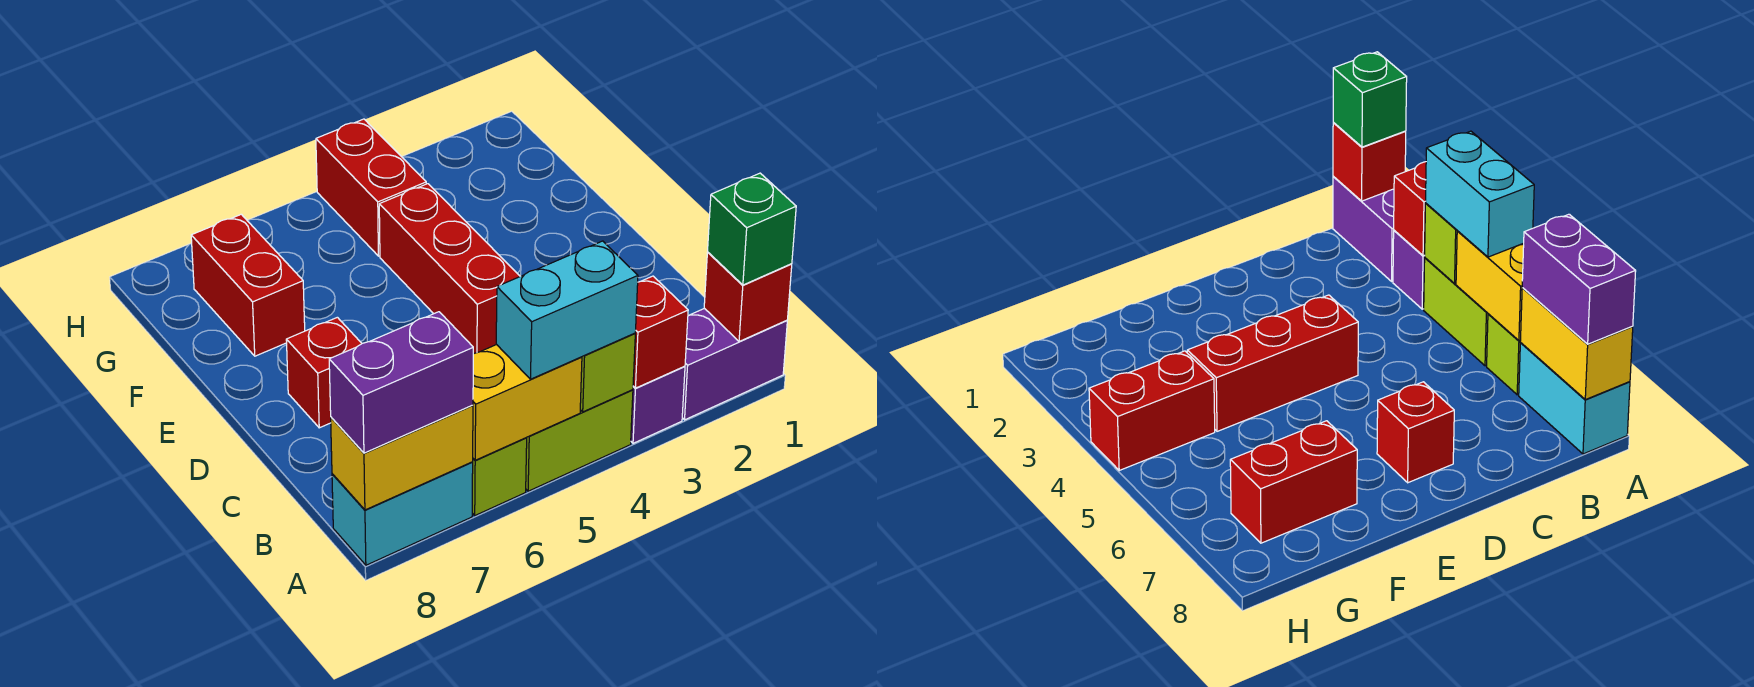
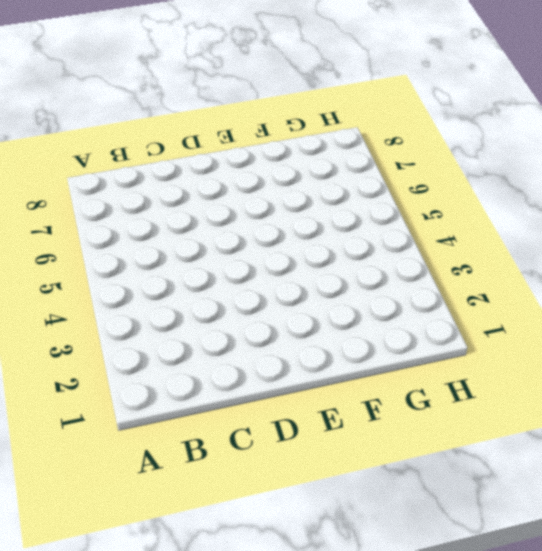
none -> purple brick A1:A2 level 1
none -> purple brick A3 level 1
none -> lime brick A4:A5 level 1

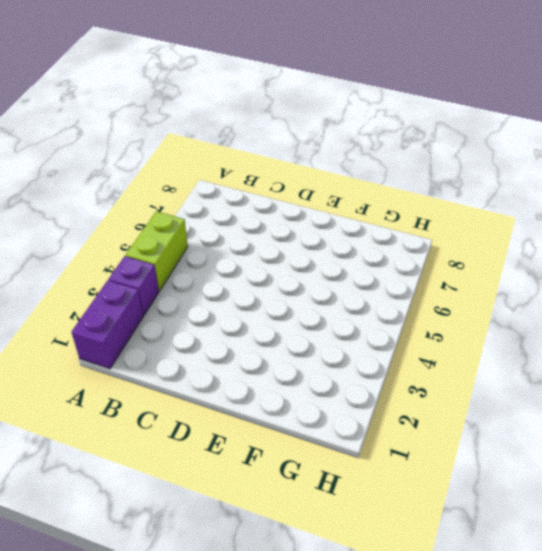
none -> lime brick A6 level 1
none -> cyan brick A7:A8 level 1
none -> red brick D4:F4 level 1

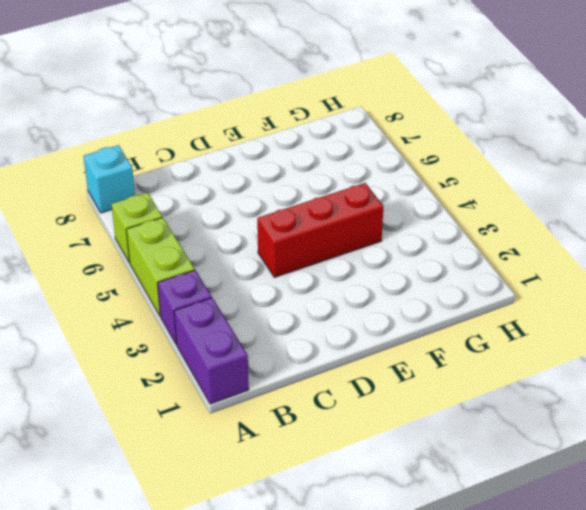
cyan brick A8 level 1 -> cyan brick A7:A8 level 1
none -> red brick D7 level 1
none -> red brick F7:G7 level 1
none -> red brick G4:H4 level 1

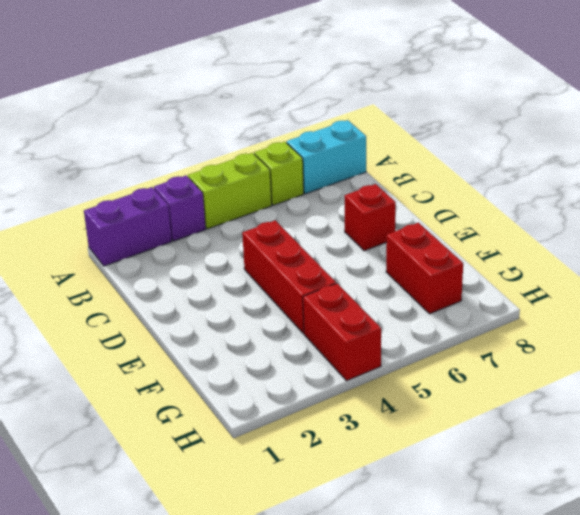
none -> red brick A1 level 2
none -> red brick A3 level 2
none -> lime brick A4 level 2

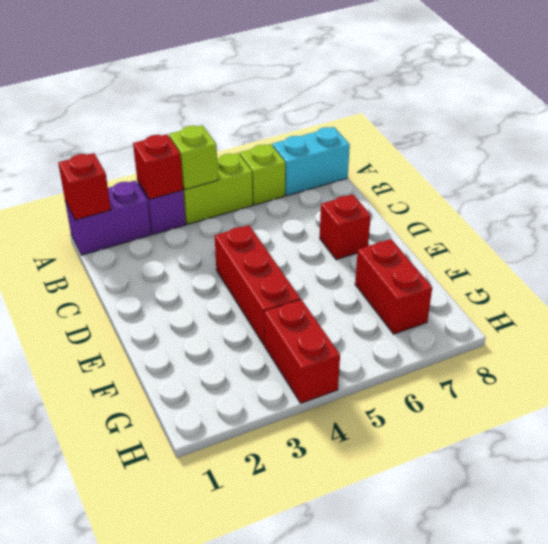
none -> yellow brick A5:A6 level 2
none -> yellow brick A7:A8 level 2
none -> green brick A1 level 3

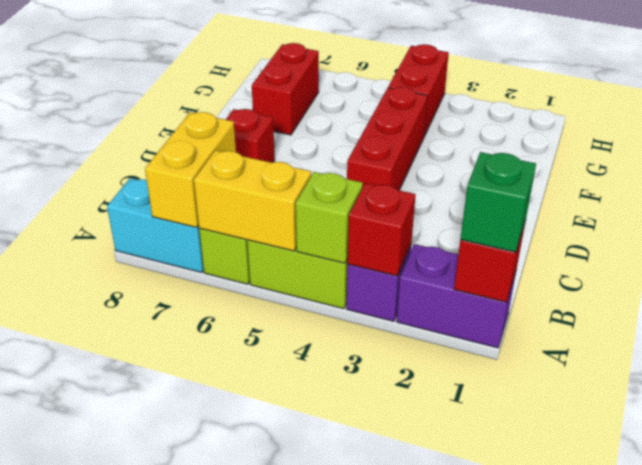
yellow brick A7:B7 level 2 -> yellow brick A7:A8 level 2
none -> cyan brick A4:A5 level 3
none -> purple brick A7:A8 level 3

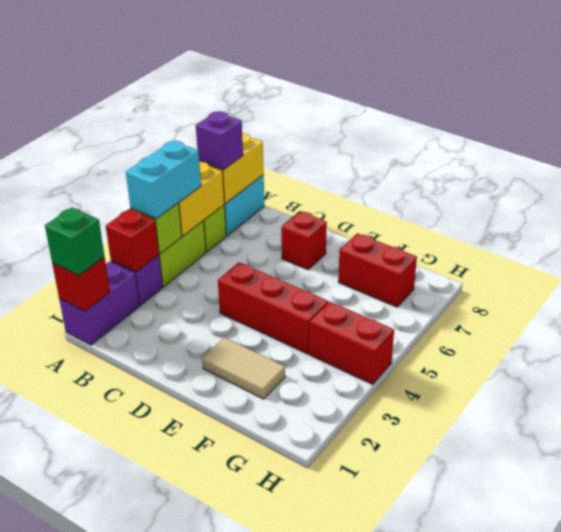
purple brick A7 level 3 -> purple brick A7:A8 level 3
tan tile E2:F2 level 1 -> none

